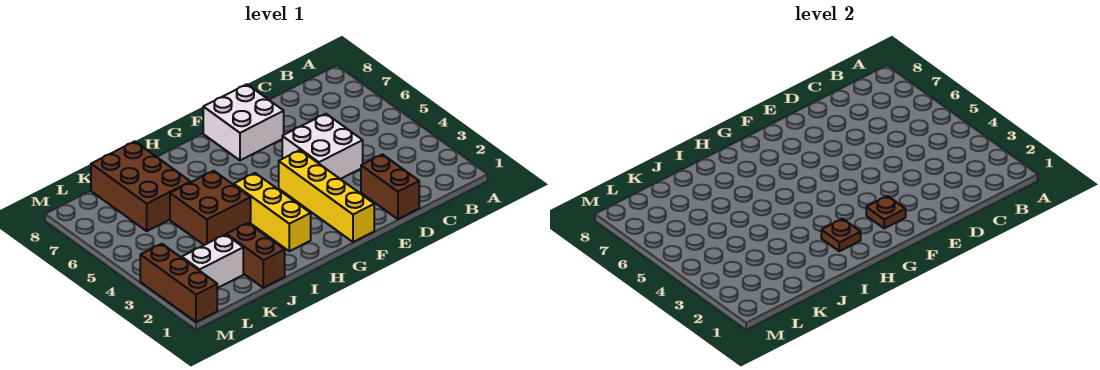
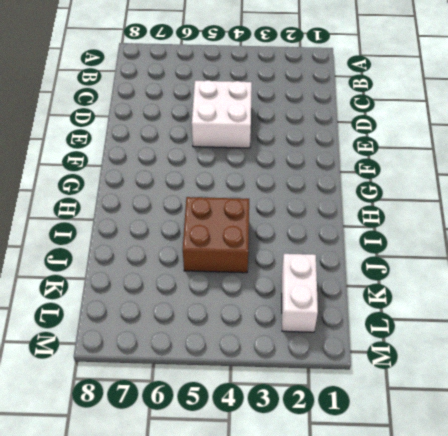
none -> brown brick D1:D2 level 1
none -> white brick E7:F8 level 1
none -> yellow brick F1:F4 level 1

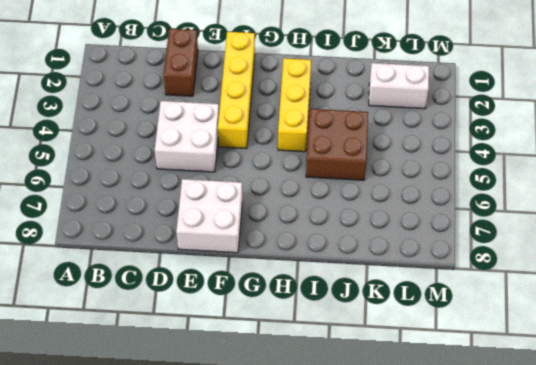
none -> brown brick J1:J2 level 1
none -> brown brick J6:K8 level 1
none -> brown brick M1:M3 level 1

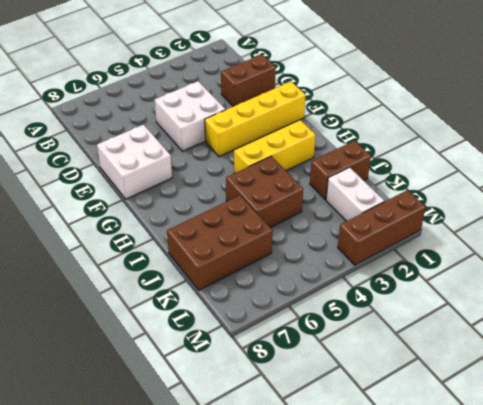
none -> brown plate F2 level 2
none -> brown plate H2 level 2

